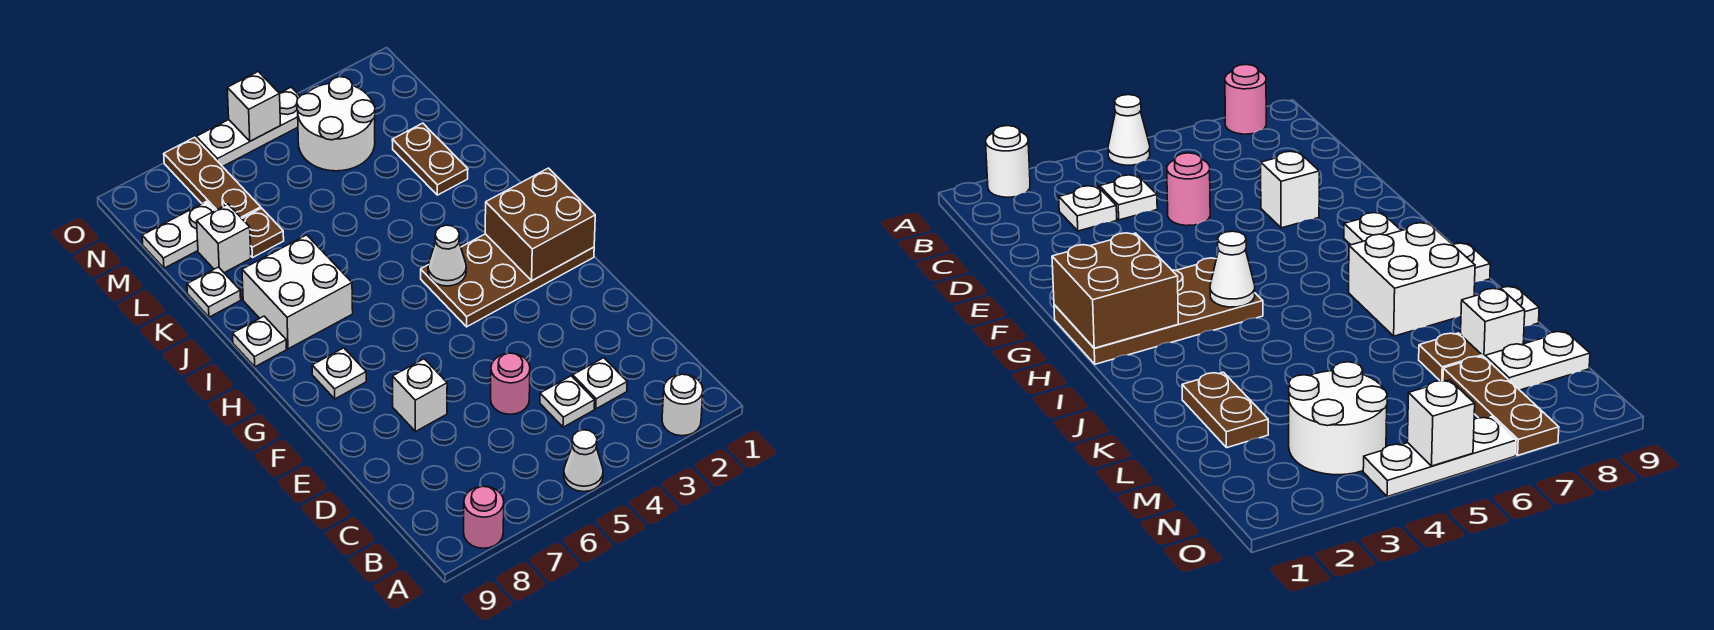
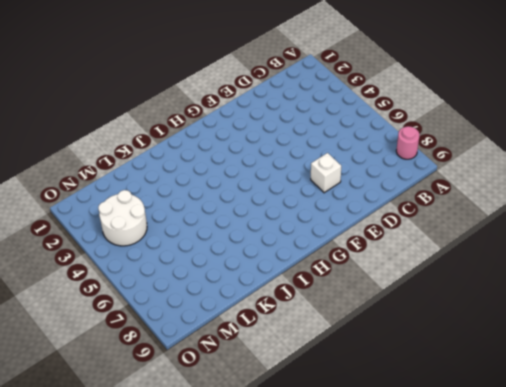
none -> white round brick A2 level 1
none -> white cone A5 level 1
none -> white plate C3 level 1

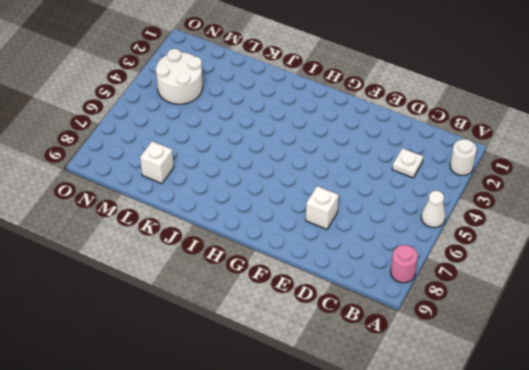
none -> white plate C4 level 1
none -> pink round brick D5 level 1
none -> brown plate G1:H4 level 1

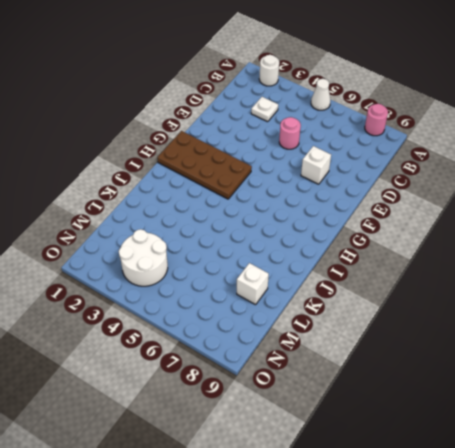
none -> white plate C4 level 1
none -> white plate G8 level 1
none -> white brick I7:J8 level 1

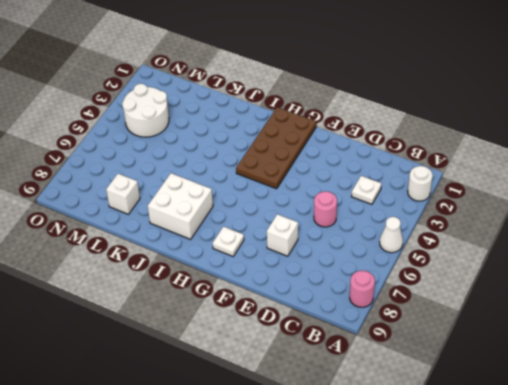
none -> white plate C4 level 1
none -> white plate I9 level 1
none -> brown plate K2:L2 level 1

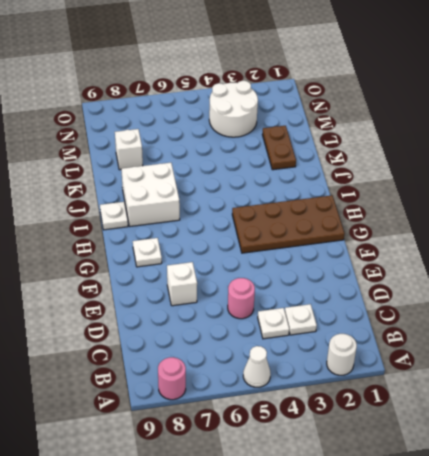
none -> white plate K9 level 1
none -> brown plate L7 level 1
none -> brown plate M7:O7 level 1

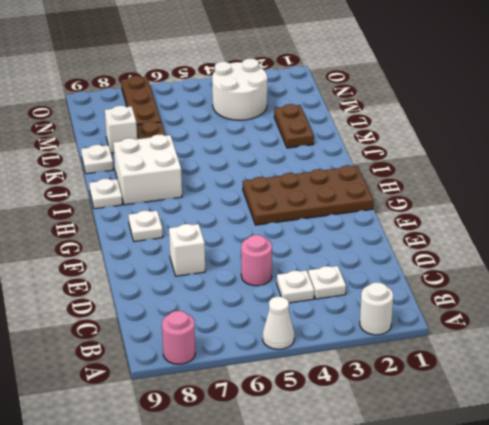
none -> white plate M8:M9 level 1
none -> white plate O4:O6 level 1
none -> brown brick G1:H2 level 2

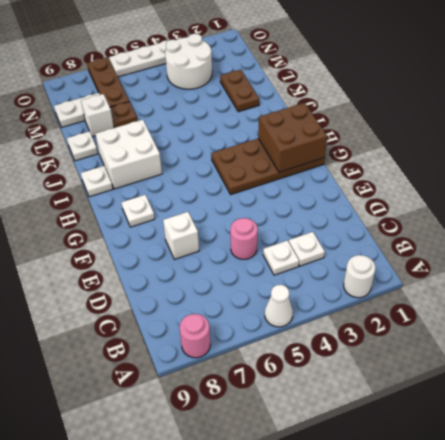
none -> white cone H4 level 2
none -> white brick O5 level 2

